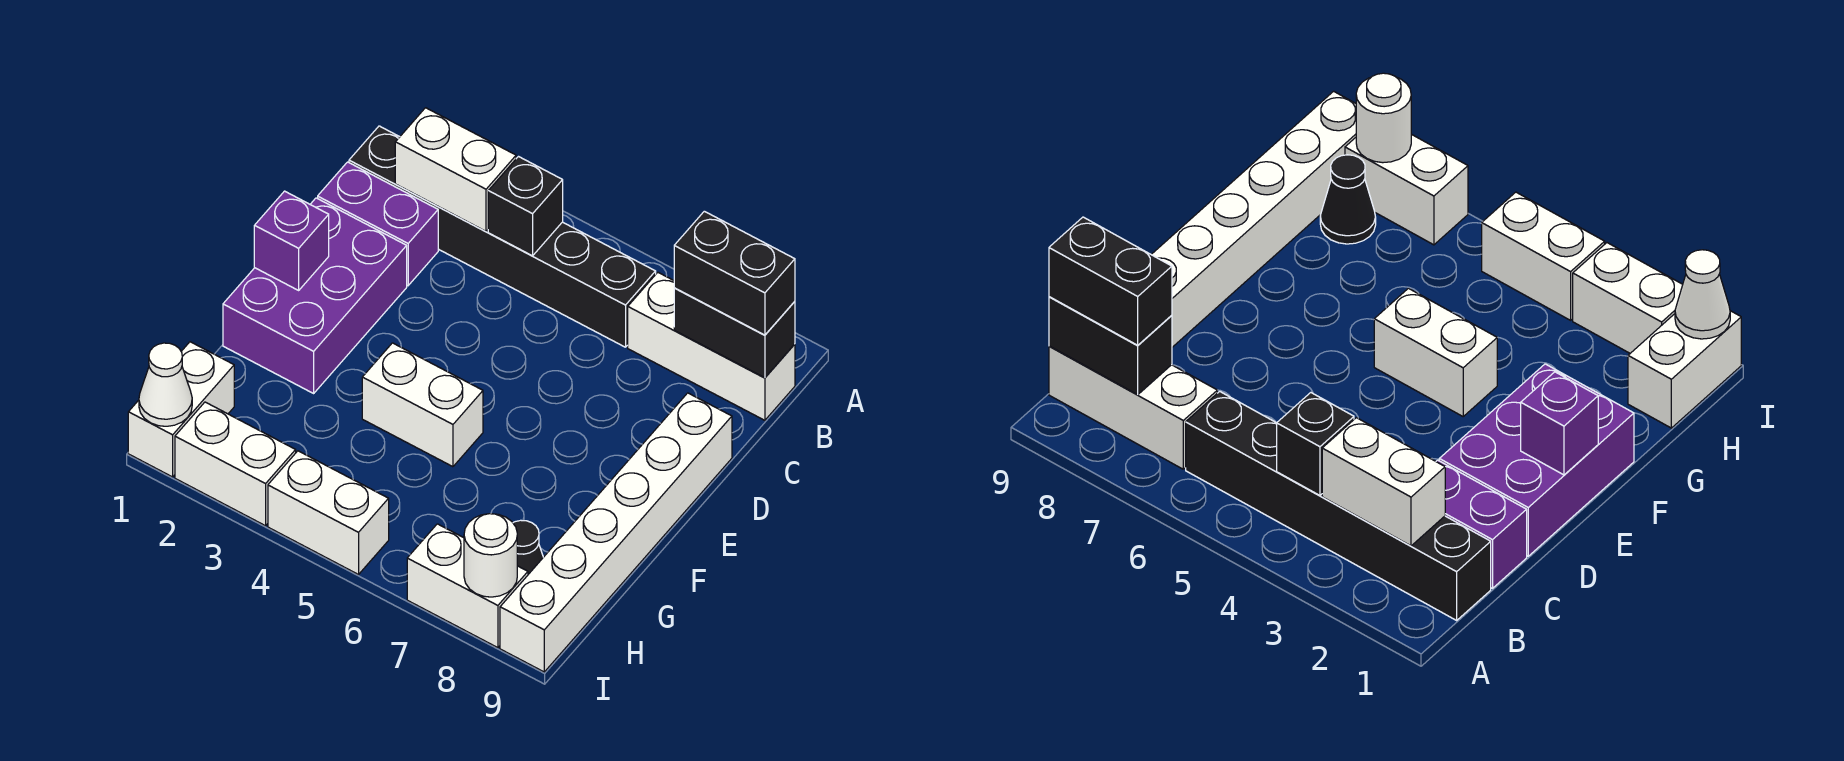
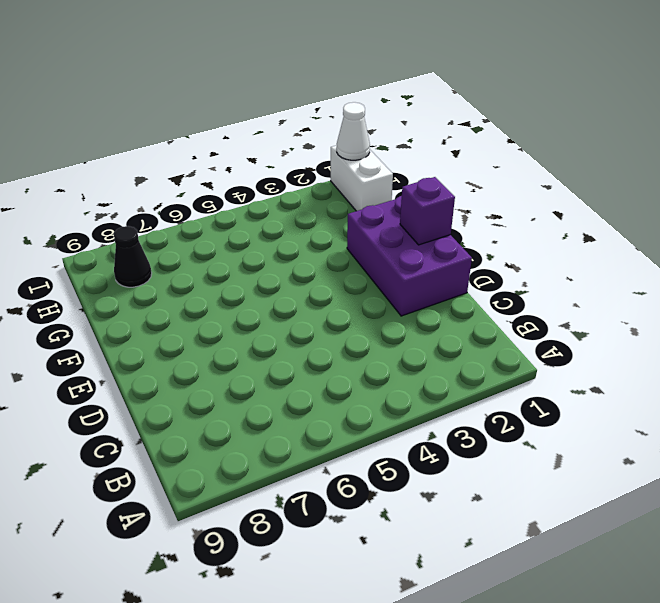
none -> black brick B1:B6 level 1
none -> white brick B7:B9 level 1
none -> purple brick C1:C2 level 1

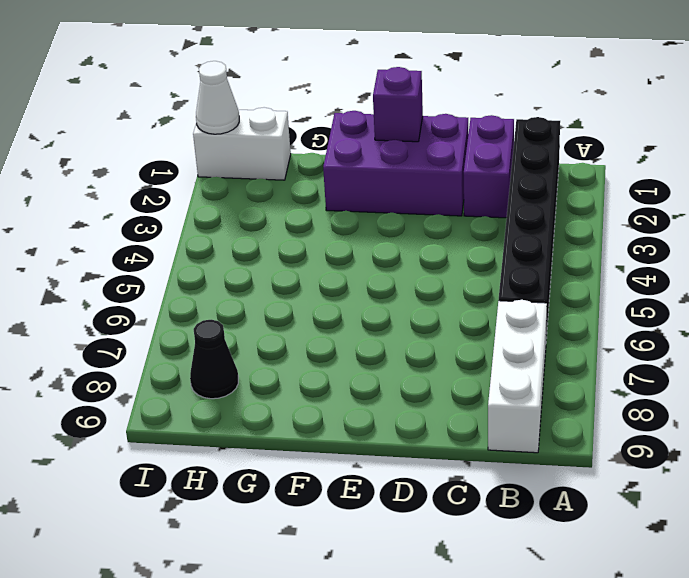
none -> white brick D9:I9 level 1
none -> white brick F4:F5 level 1
none -> white brick I2:I3 level 1

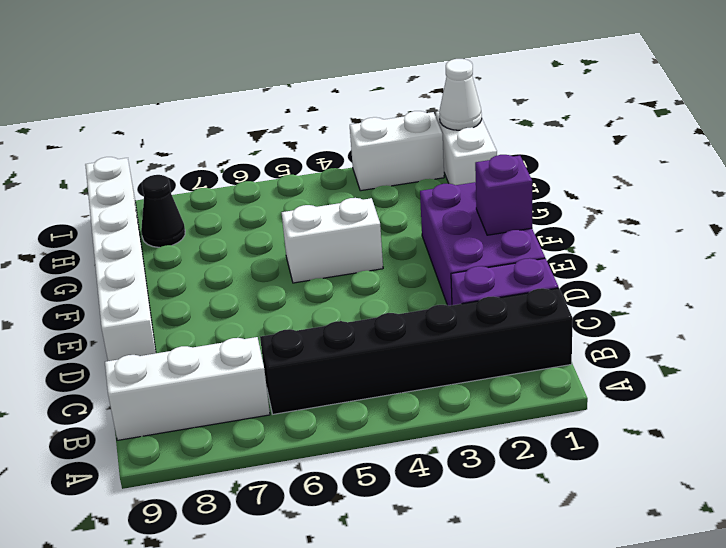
none -> white brick I4:I5 level 1
none -> white brick I7:I8 level 1
none -> white brick B2:B3 level 2

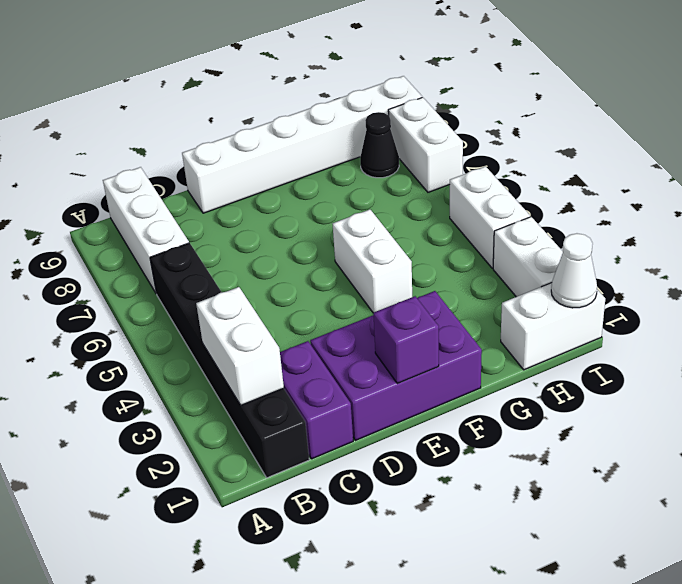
none -> black brick B4 level 2
none -> black brick B8:B9 level 2
none -> white round brick I8 level 2

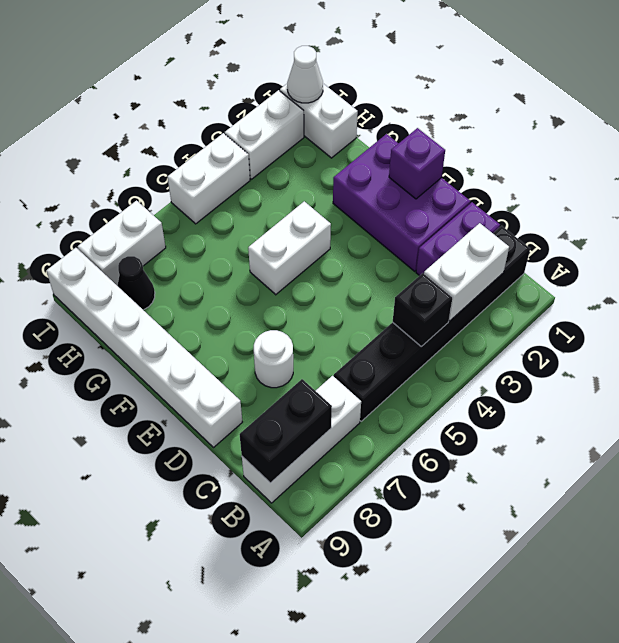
white round brick D7 level 1 -> white round brick I8 level 2
none -> black brick B8:B9 level 3

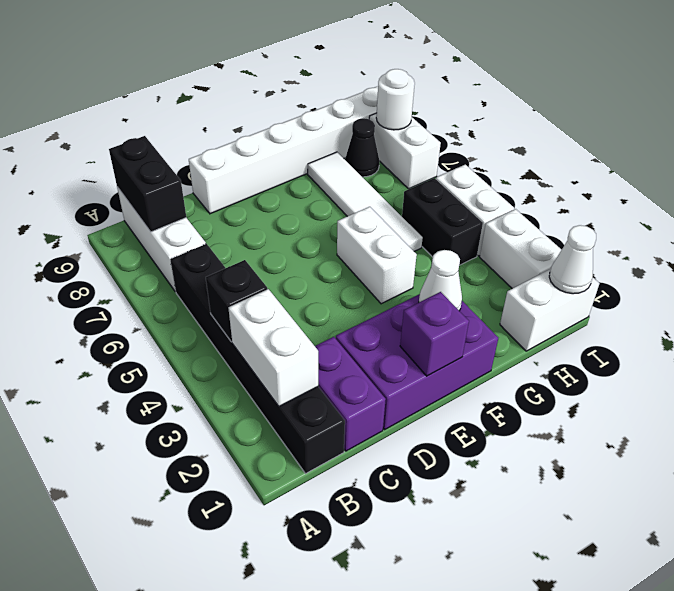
white cone F2 level 2 -> none
white tile G5:G8 level 1 -> none
black brick H4:H5 level 1 -> black brick B8:B9 level 3

